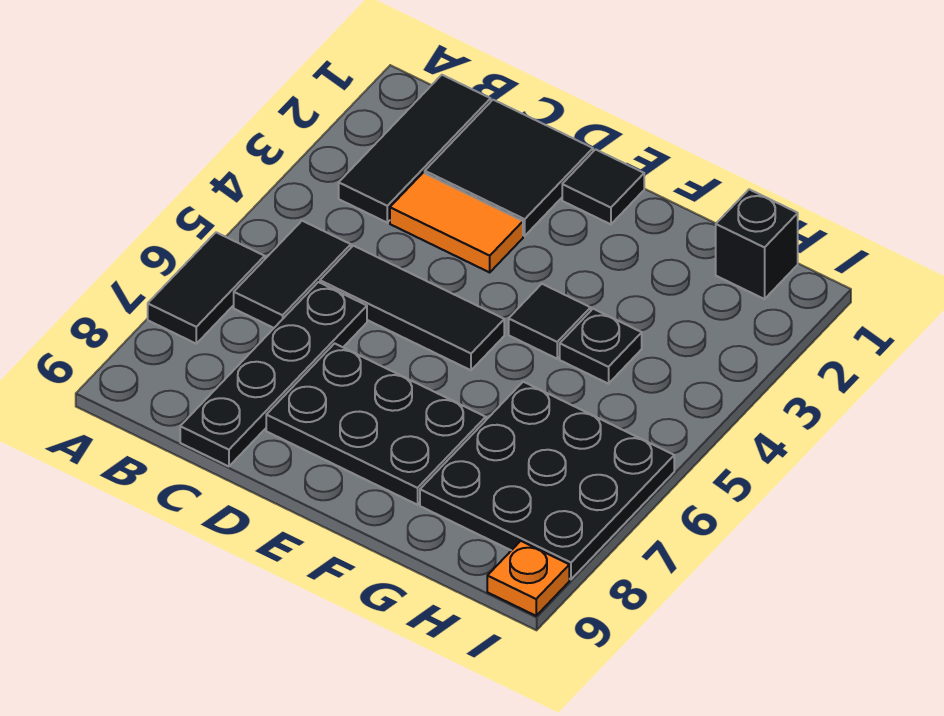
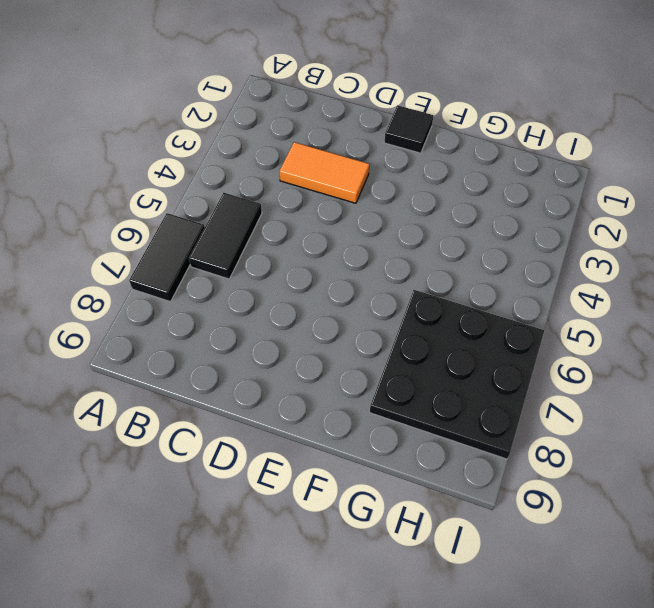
none -> black tile B1:B3 level 1
none -> black tile C1:D2 level 1
none -> black tile C5:E5 level 1

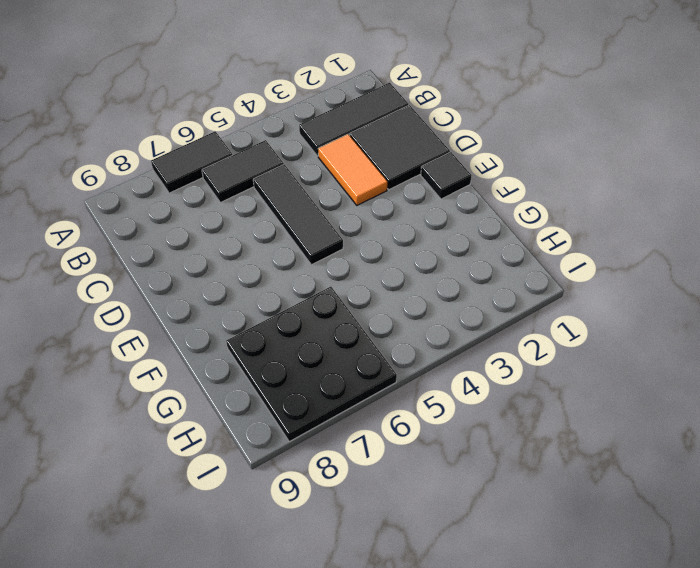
none -> black plate C6:C9 level 1
none -> black plate D7:F8 level 1
none -> black tile F4 level 1

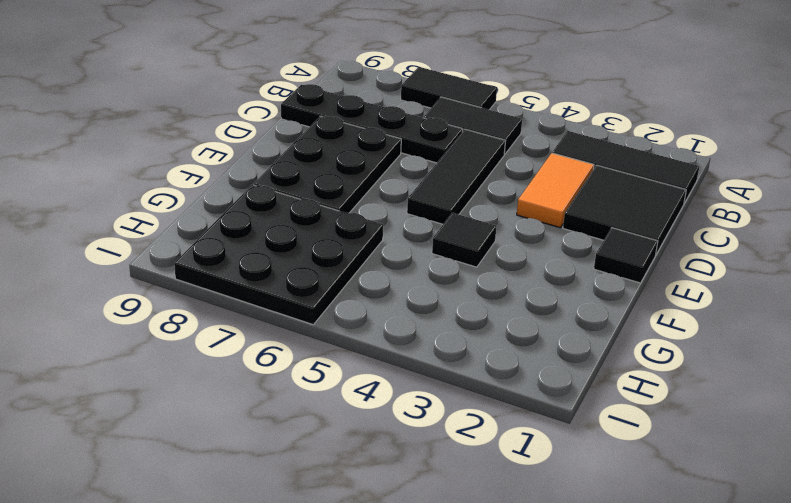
none -> black plate G4 level 1
none -> black brick H1 level 1
none -> orange plate I9 level 1

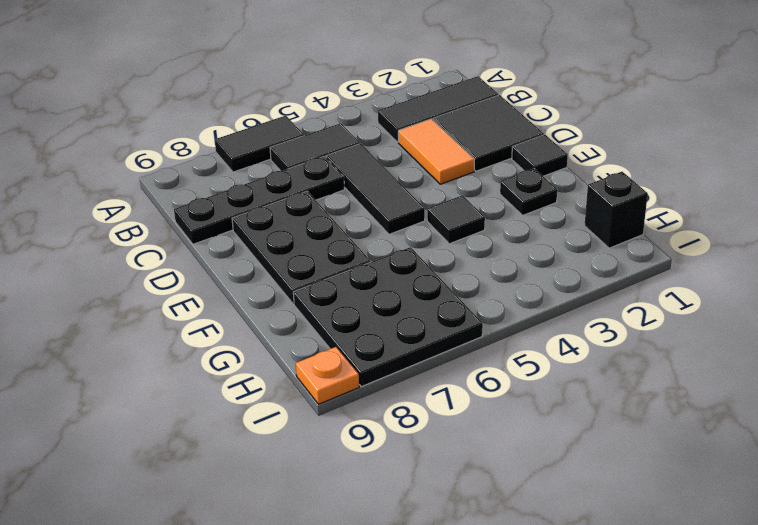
black plate F2 level 1 -> black plate G4 level 1

